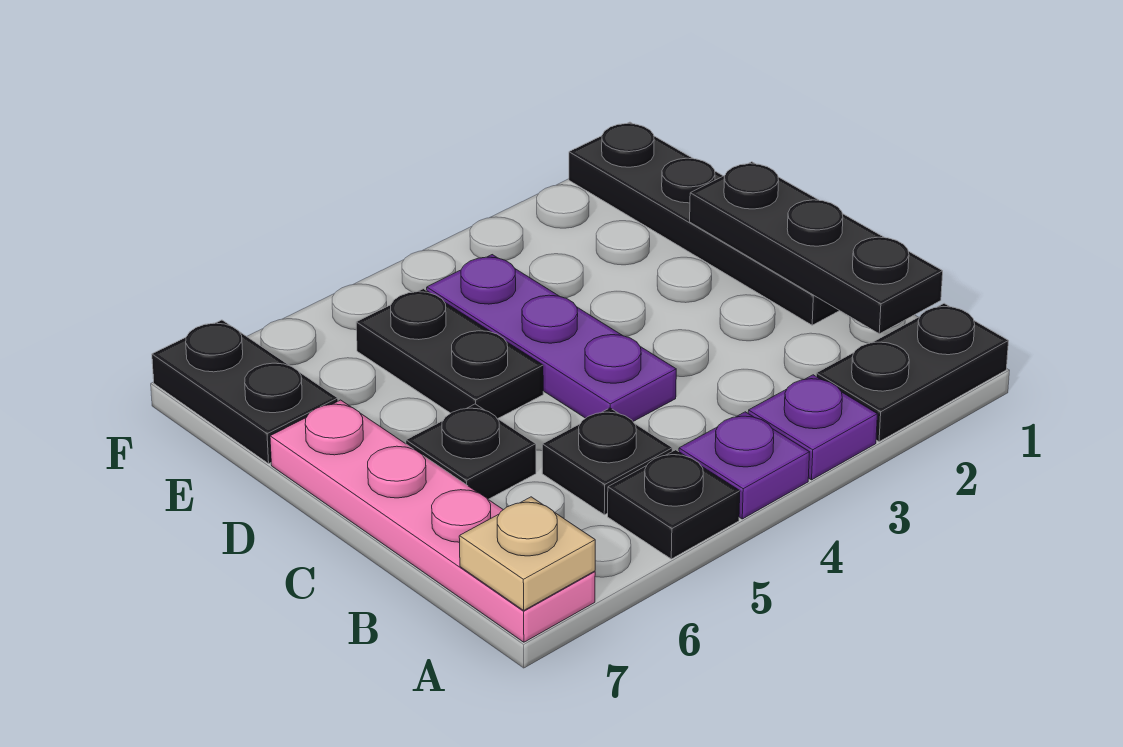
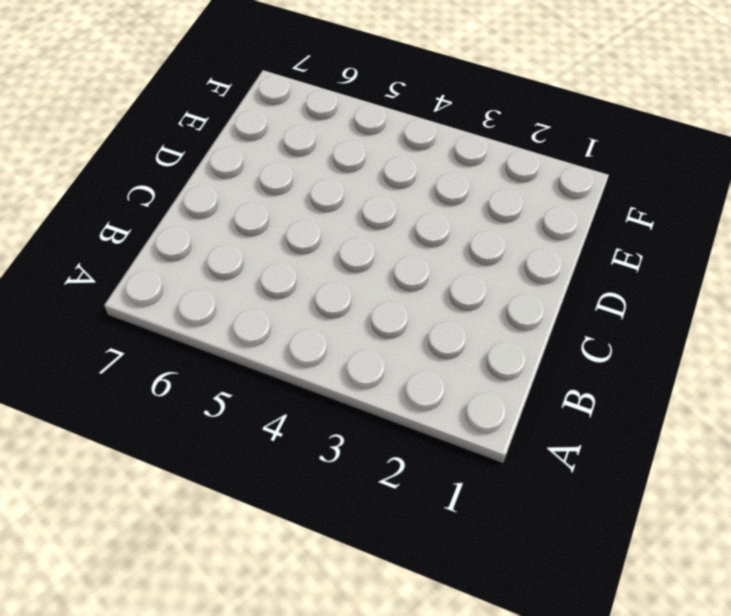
none -> black plate A1:A2 level 1
none -> purple plate A3 level 1
none -> purple plate A4 level 1

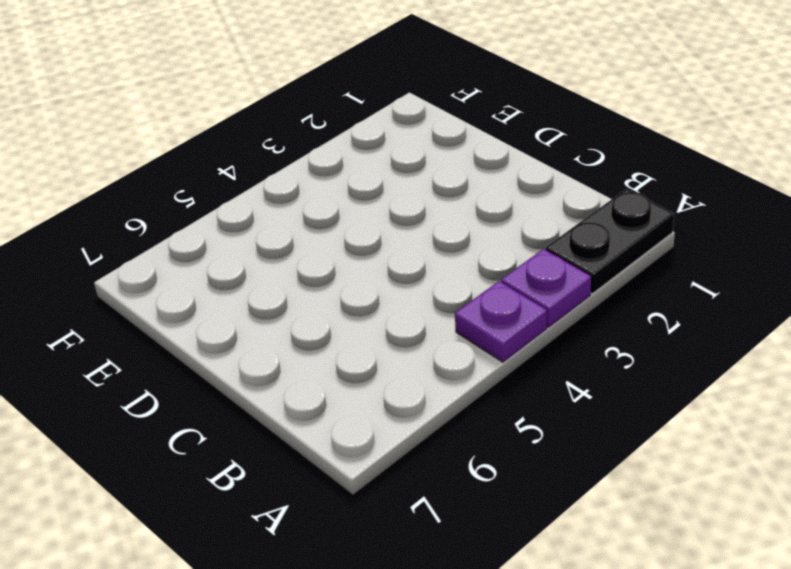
none -> black plate A5 level 1
none -> pink plate A7:D7 level 1
none -> black plate B5 level 1

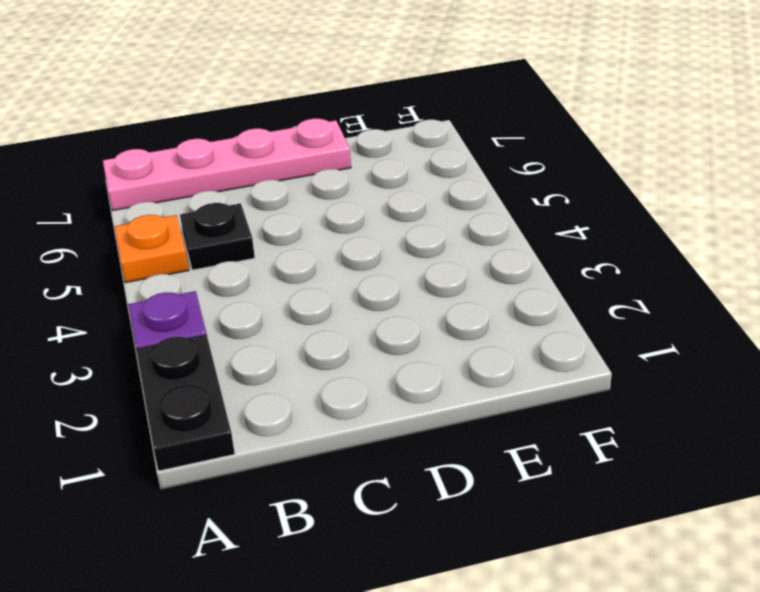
orange plate A5 level 1 -> black plate A5 level 1
none -> purple plate A4 level 1
none -> black plate C1:F1 level 1
none -> purple plate C4:E4 level 1

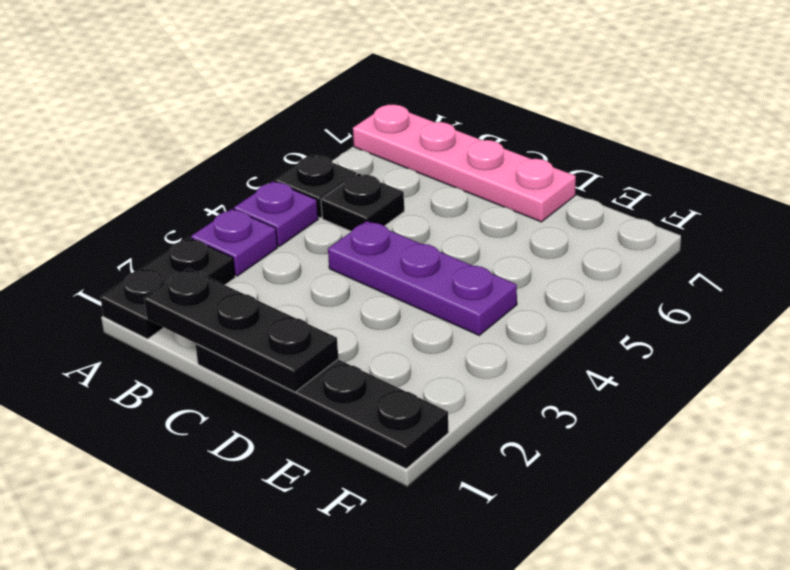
none -> black plate C6 level 1
none -> black plate D5:E5 level 1
none -> black plate E7:F7 level 1

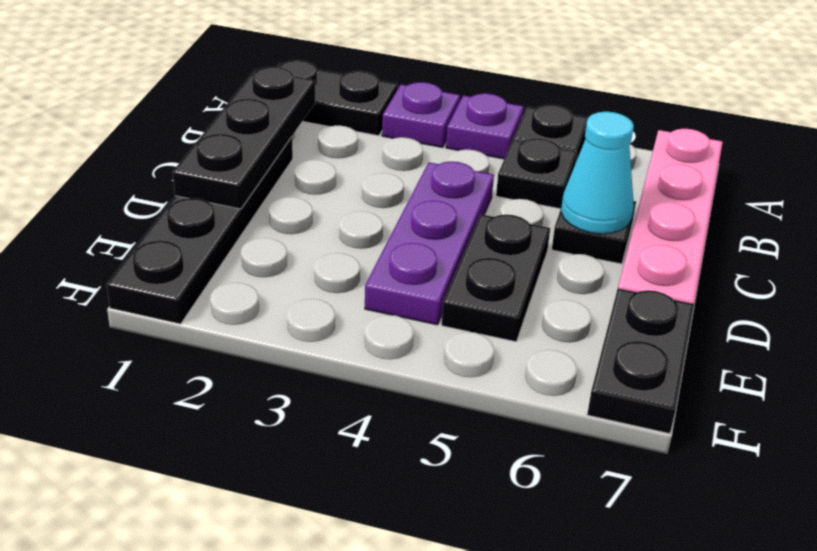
cyan cone C6 level 2 -> none
none -> tan plate A7 level 2

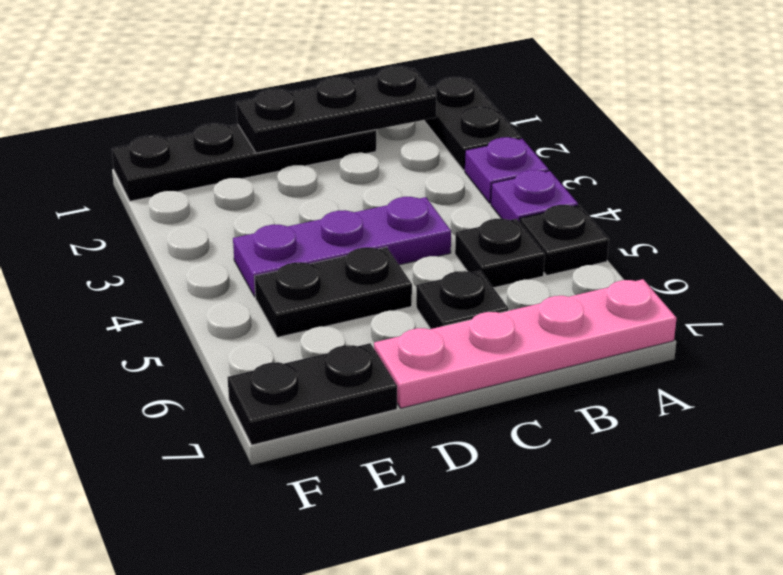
none -> tan plate A7 level 2

